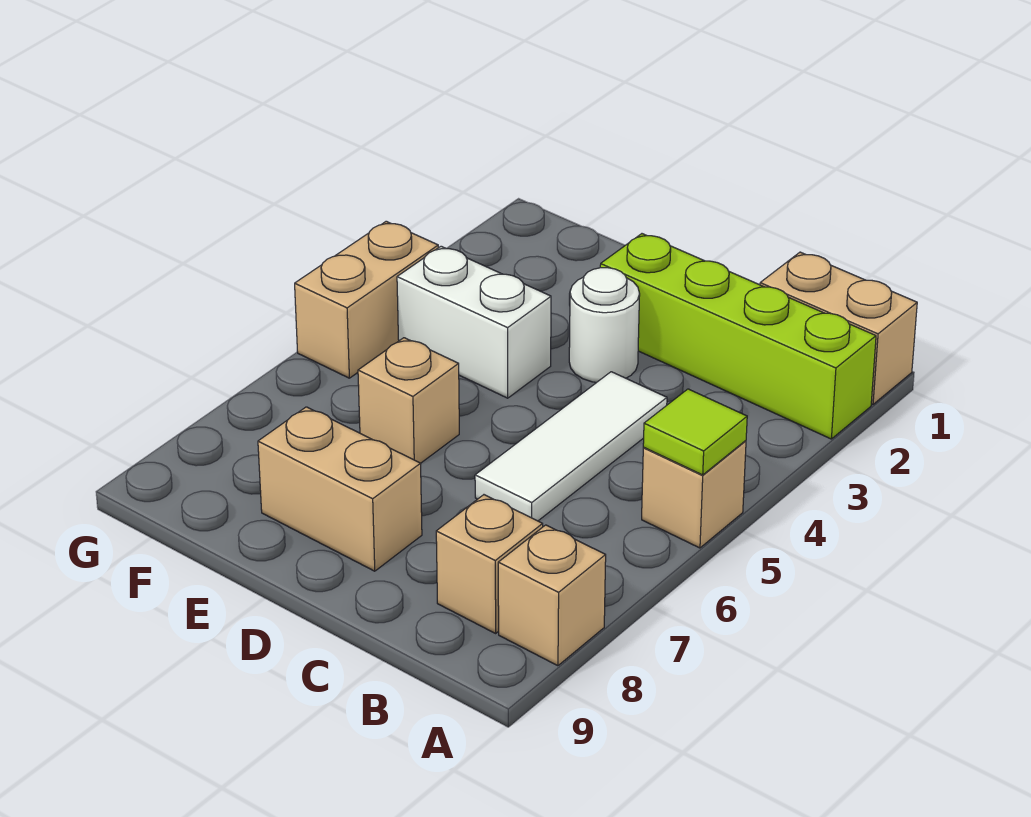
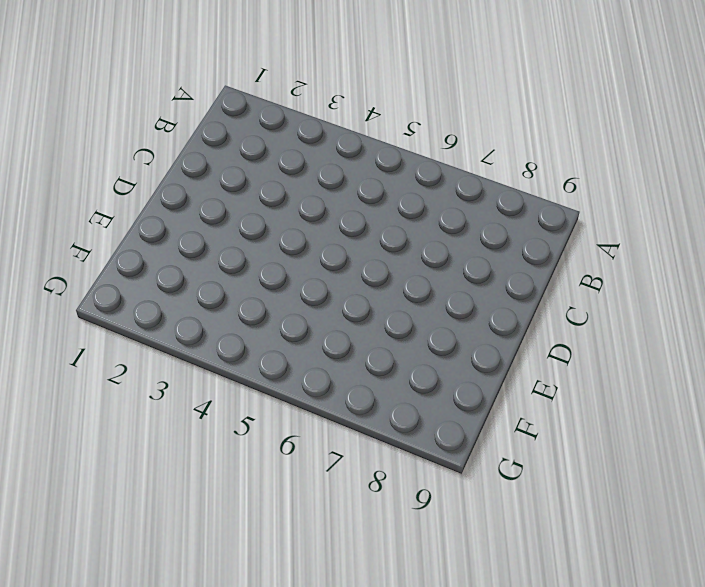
none -> tan brick A1:B1 level 1
none -> lime brick A2:D2 level 1
none -> tan brick A5 level 1

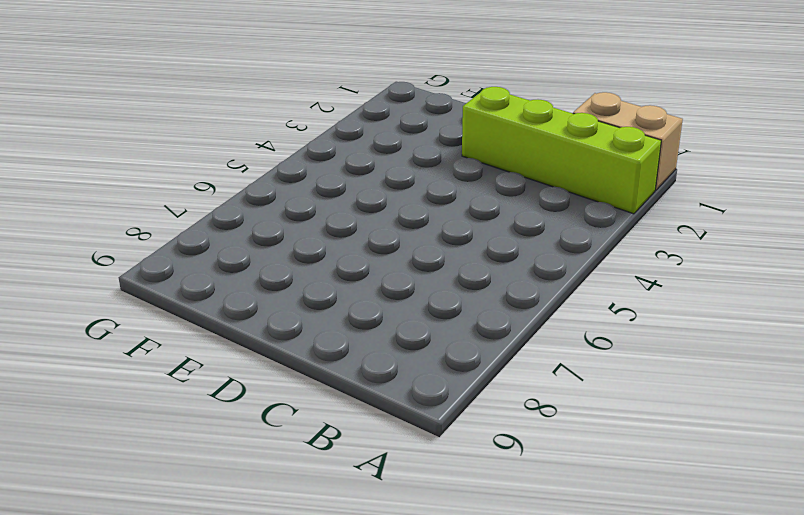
none -> tan brick A5 level 1
none -> tan brick A8 level 1
none -> tan brick B8 level 1

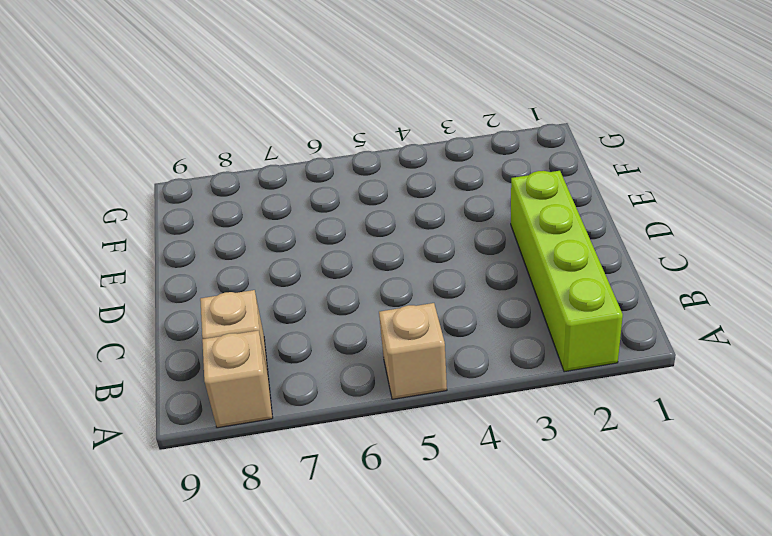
none -> tan brick A1:B1 level 1
none -> white tile C4:C6 level 1
none -> white round brick D3 level 1

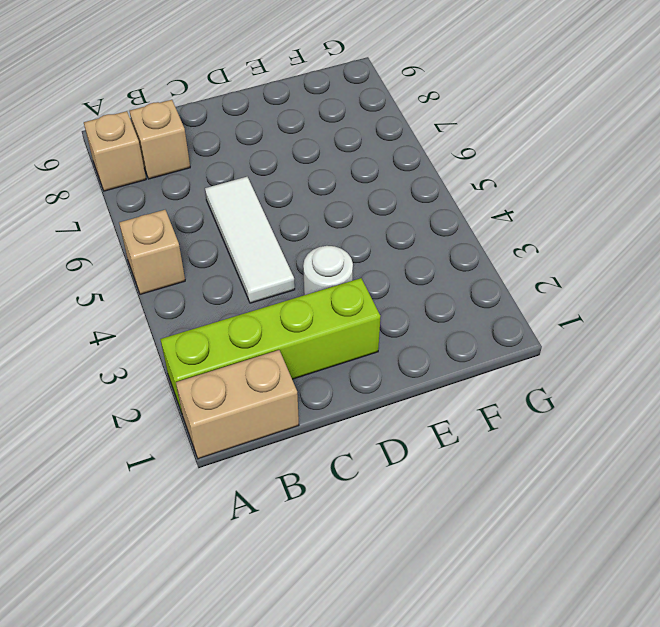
none -> tan brick D8:E8 level 1
none -> white brick E4:F4 level 1
none -> tan brick E6 level 1

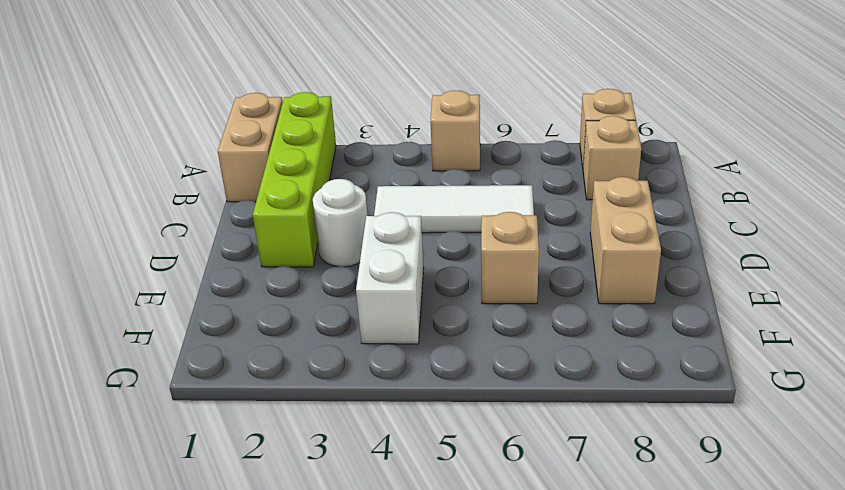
none -> tan brick G4:G5 level 1
none -> lime tile A5 level 2

